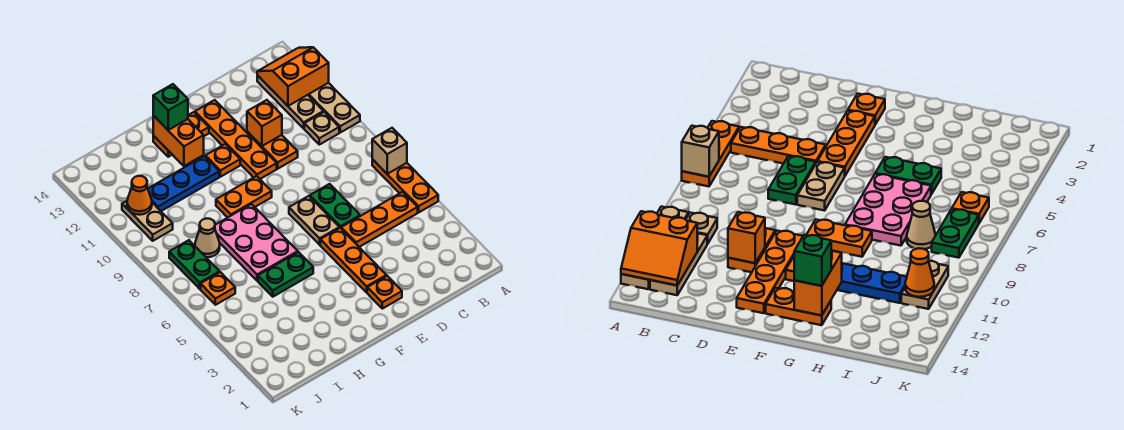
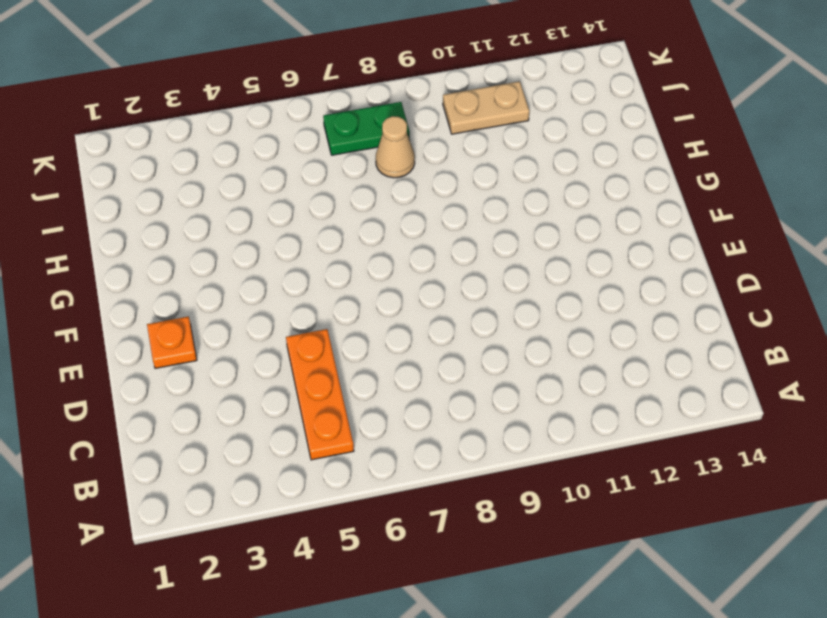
none -> orange plate A5:A7 level 1
none -> tan plate A10:A13 level 1
none -> tan plate B10 level 1

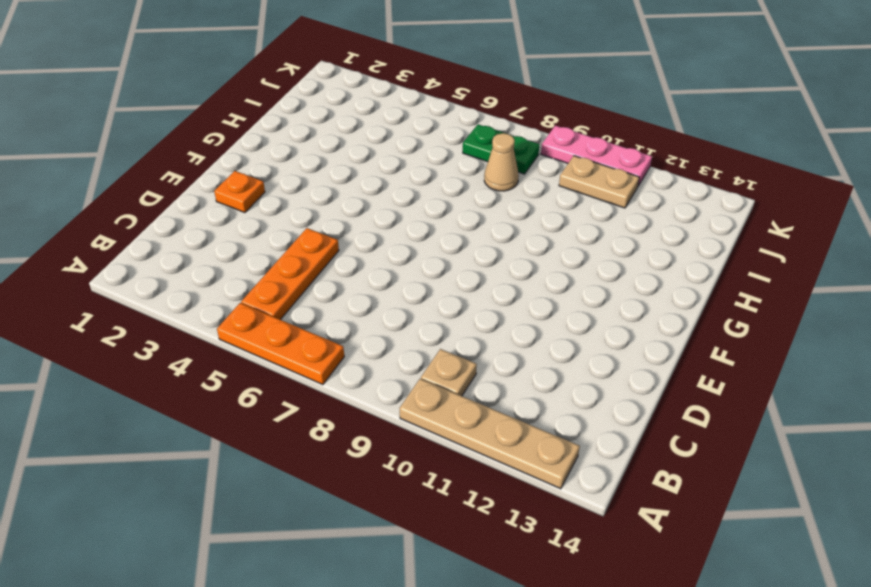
pink plate K9:K11 level 1 -> none
none -> tan plate B11:B13 level 1
none -> green plate D6:D7 level 1
none -> orange plate D10:D11 level 1

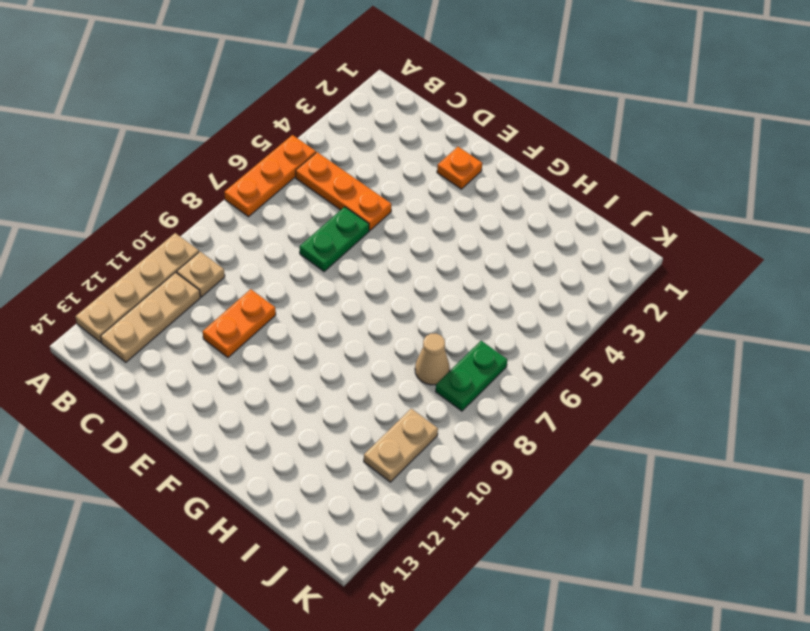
none -> orange plate E3:E5 level 1
none -> tan plate E6:E7 level 1
none -> orange plate E10:E13 level 1

